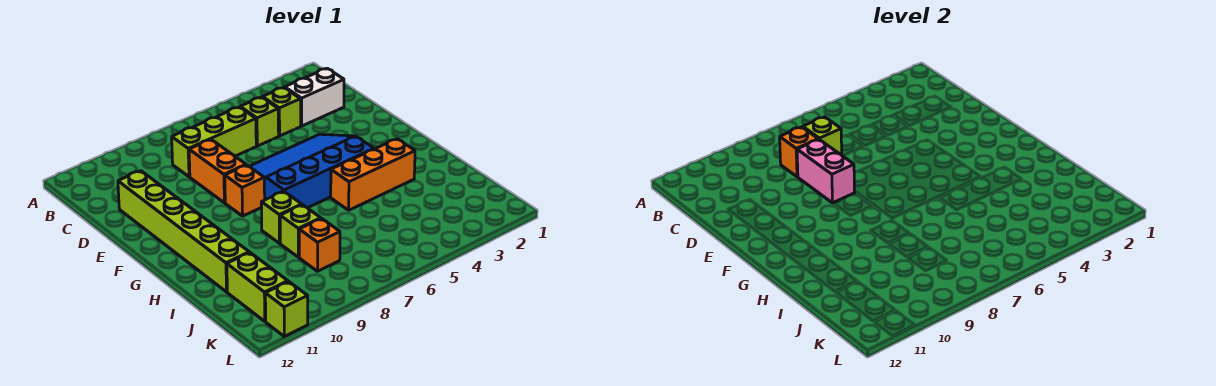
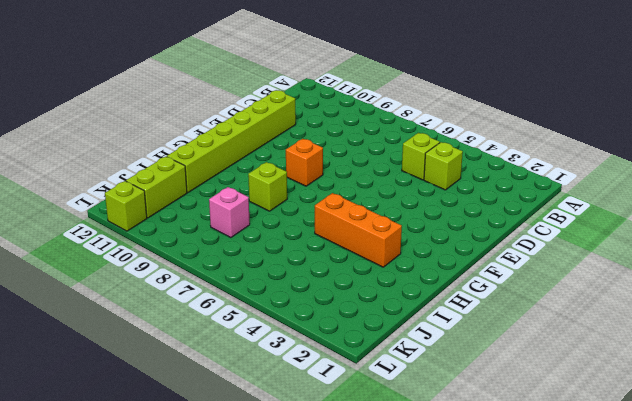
pink brick J8 level 1 -> orange brick J8 level 1
none -> white brick C2:C3 level 1
none -> lime brick C6:C8 level 1
none -> orange brick D8:E8 level 1

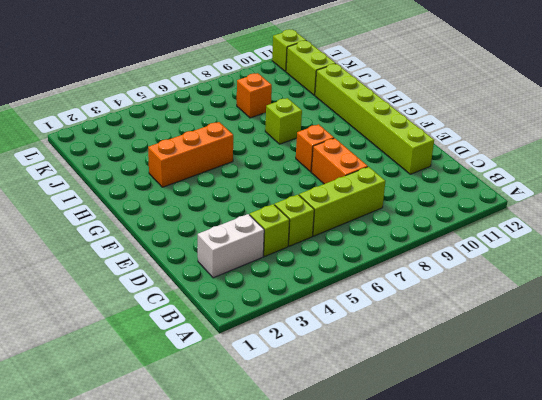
none -> blue slope E4:G7 level 1 top G
none -> lime brick I8 level 1
none -> lime brick C7 level 2

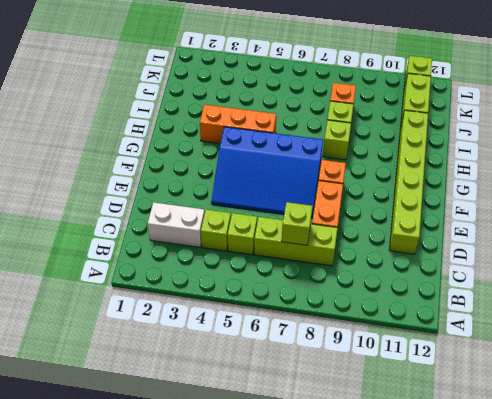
none -> orange brick C8 level 2
none -> pink brick D8:E8 level 2

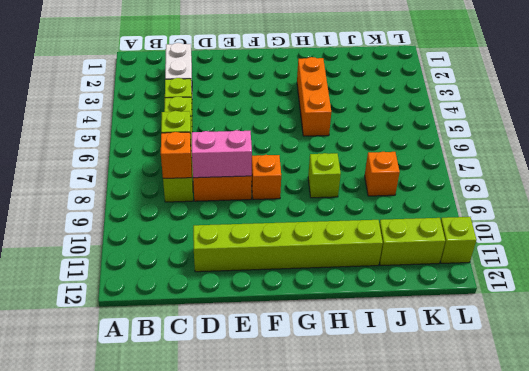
none -> blue slope E4:G7 level 1 top G
none -> lime brick I8 level 1

